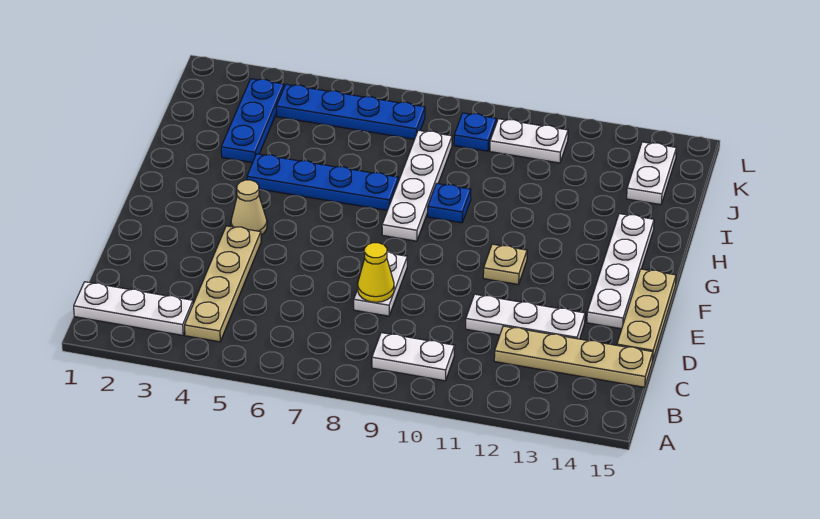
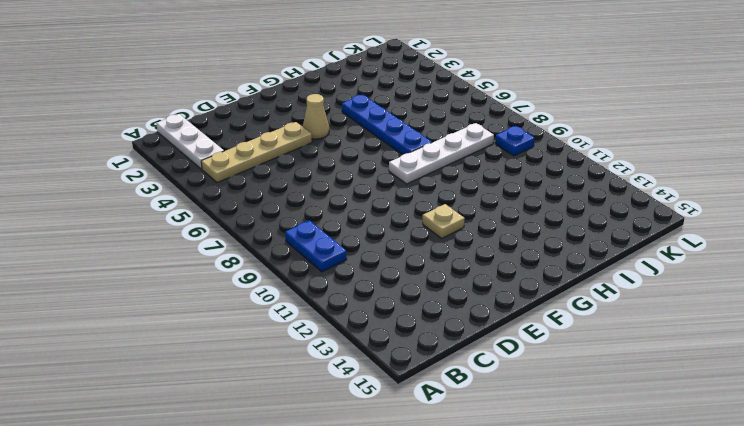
blue plate B9:B10 level 1 -> white plate B9:B10 level 1
none -> tan plate C12:C15 level 1
none -> white plate D8:E8 level 1
none -> white plate D11:D13 level 1

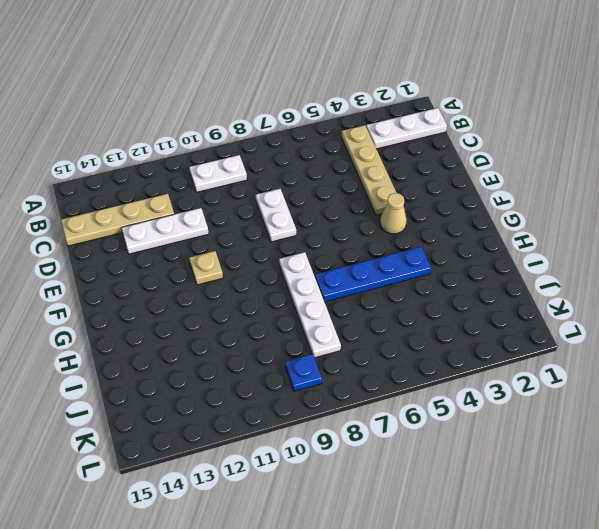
none -> tan plate D15:F15 level 1
none -> white plate E14:H14 level 1
none -> blue plate H9 level 1

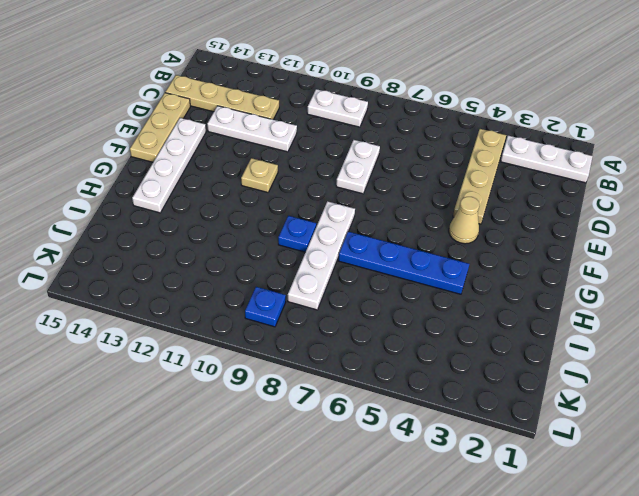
none -> blue plate I3:K3 level 1
none -> white plate J14:K14 level 1
none -> blue plate K4:K7 level 1

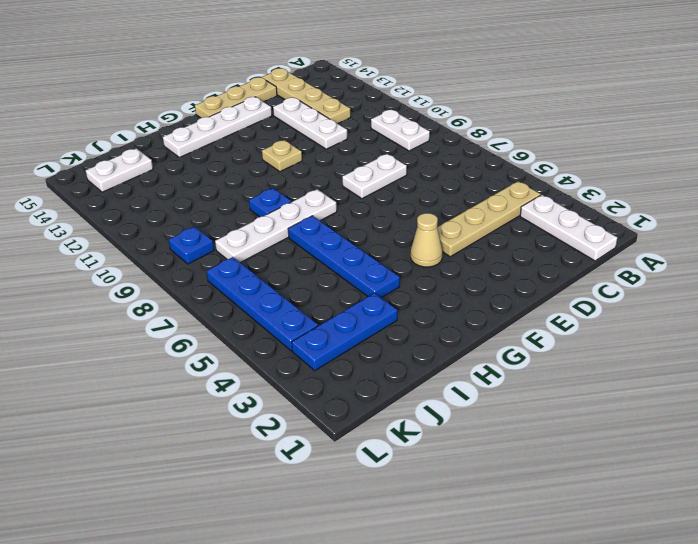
none -> white plate K10:K11 level 1
none -> yellow cone D8 level 2

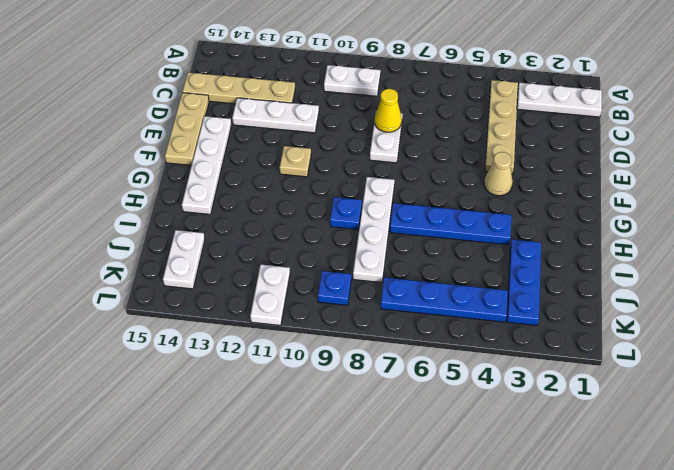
white plate K11:L11 level 1 -> white plate K10:K11 level 1

